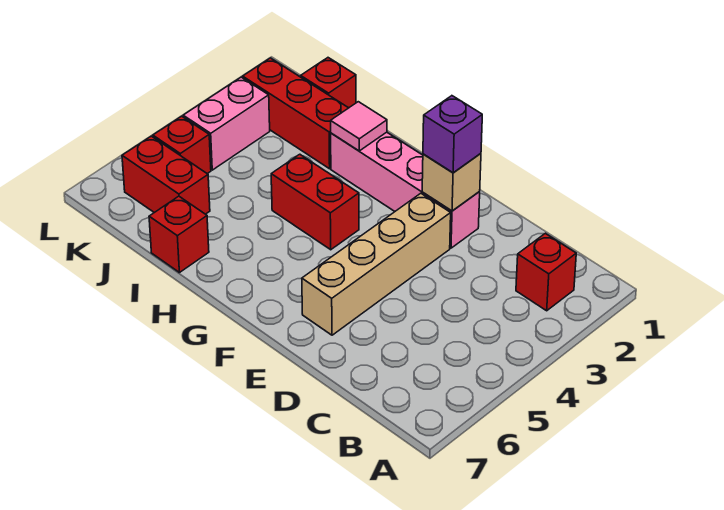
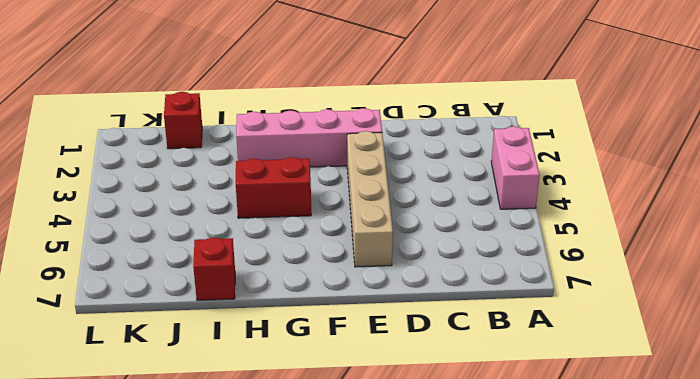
pink brick A3:A4 level 1 -> pink brick K3:K4 level 1
none -> red brick B2 level 1
none -> red brick I2:K2 level 1
none -> red brick J6:K6 level 1

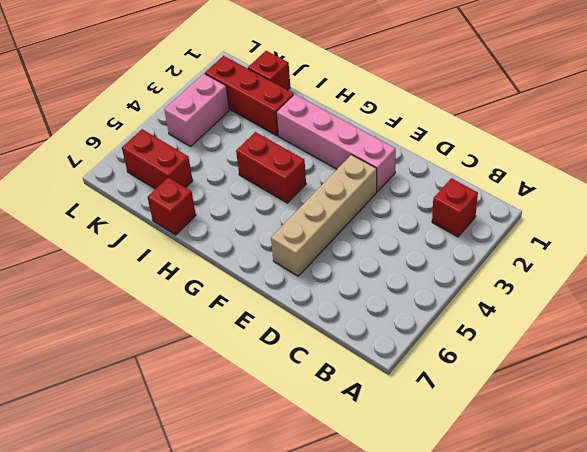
none -> red brick K5 level 1
none -> tan brick E2 level 2
none -> pink tile H2 level 2

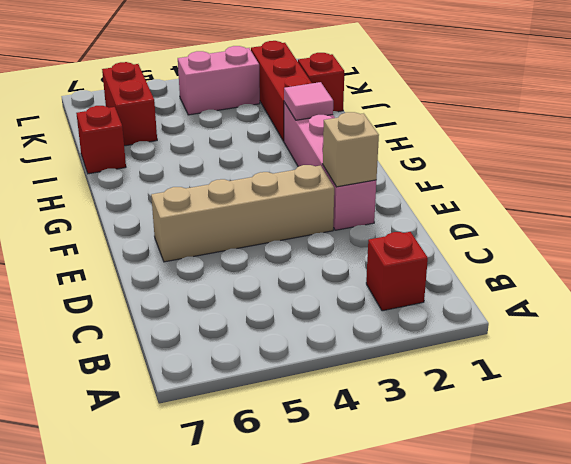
none -> red brick G4:H4 level 1
none -> red brick K5 level 1
none -> purple brick E2 level 3

